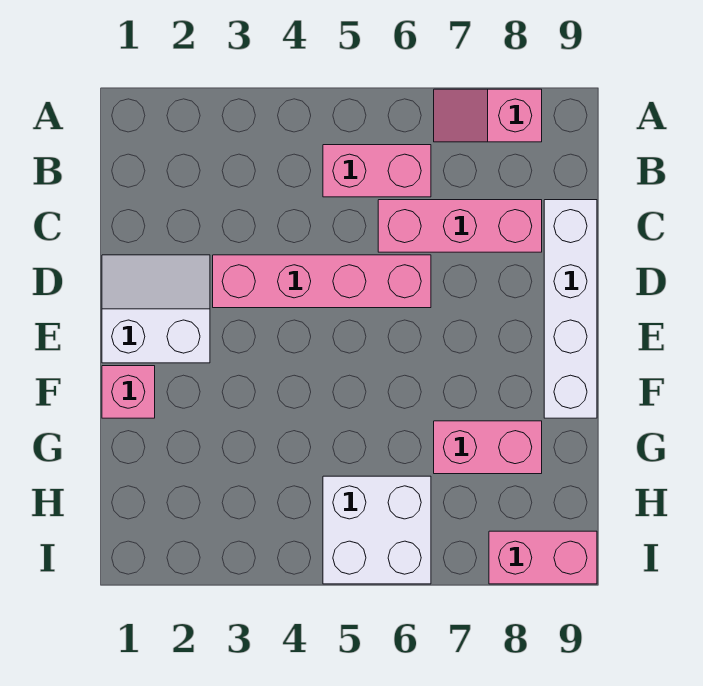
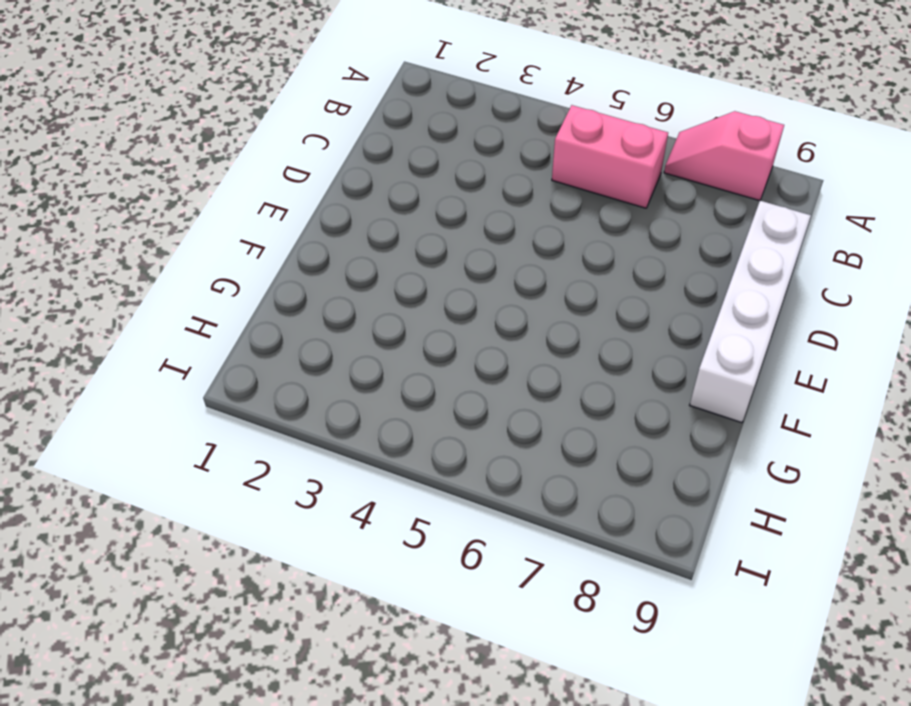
none -> pink brick C6:C8 level 1
none -> white slope D1:E2 level 1 top E

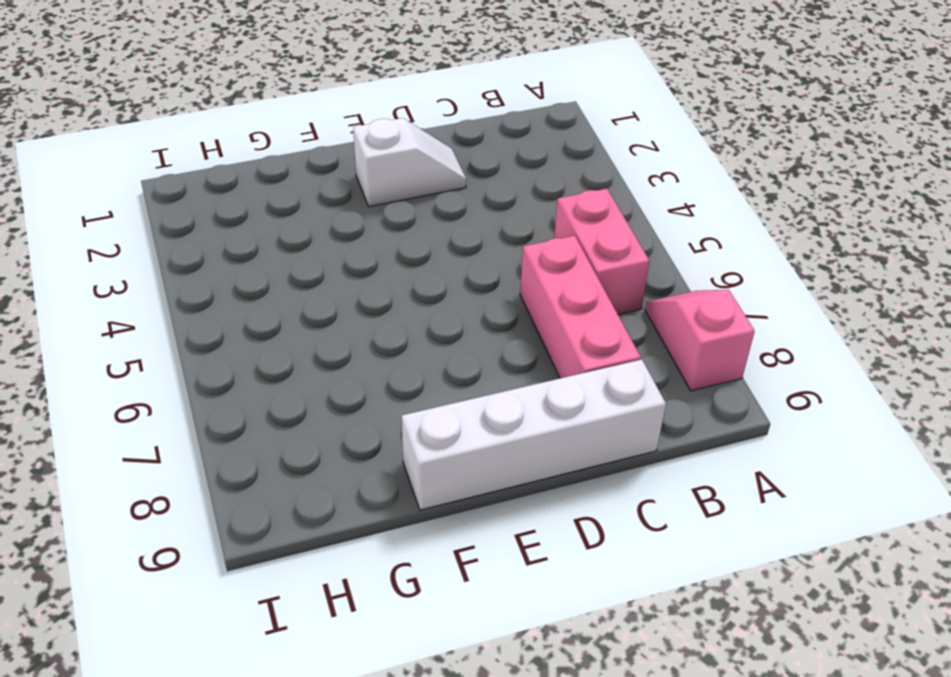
white slope D2:E2 level 1 top E -> white slope D1:E2 level 1 top E
none -> pink brick D3:D6 level 1
none -> pink brick F1 level 1

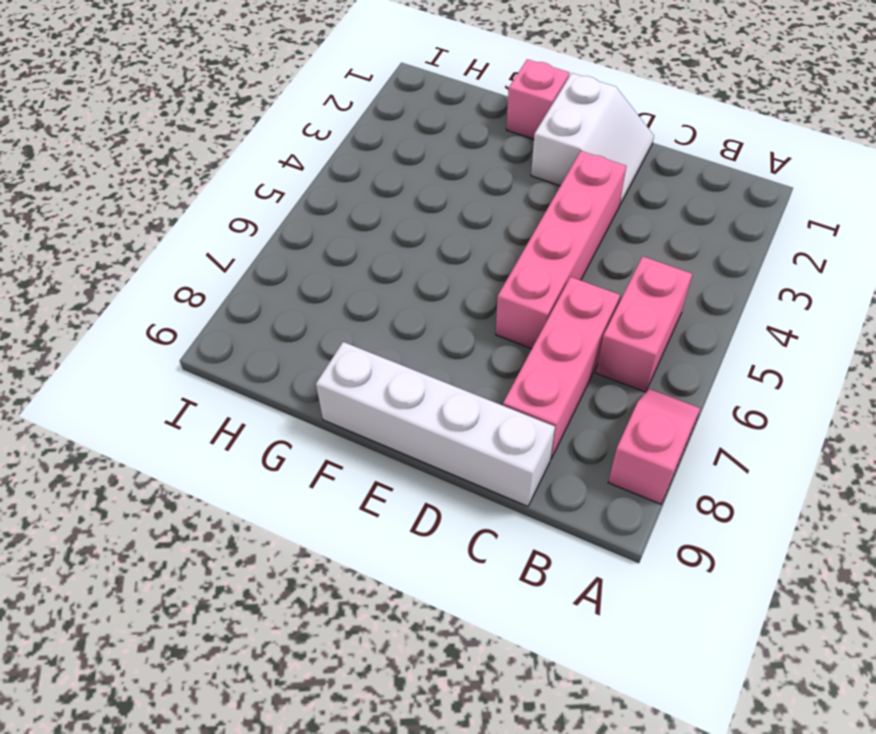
none -> pink brick G7:G8 level 1
none -> white brick H5:I6 level 1

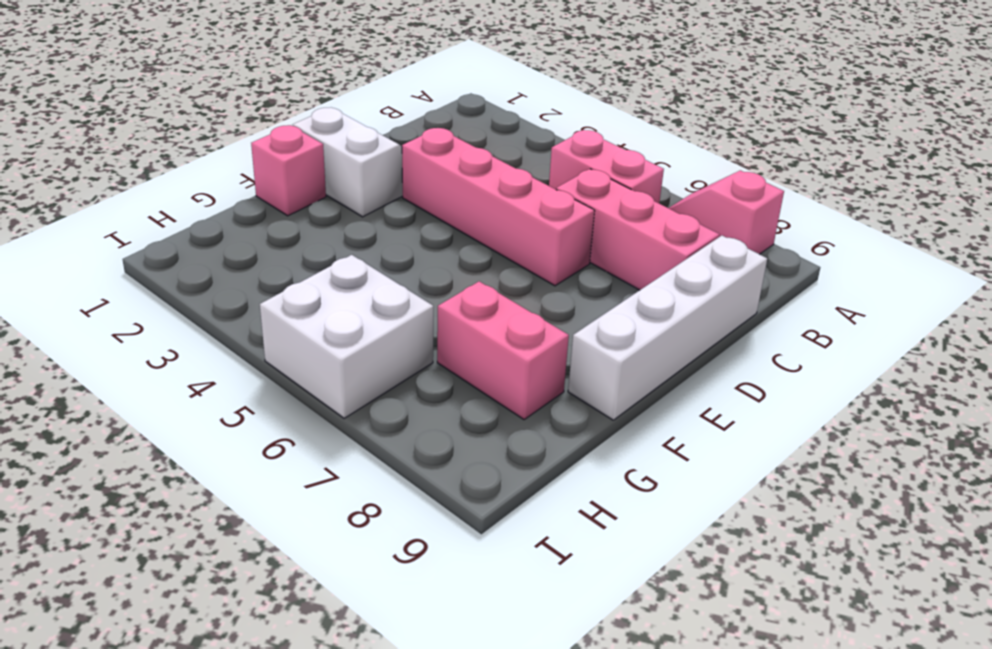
none -> pink brick I8:I9 level 1

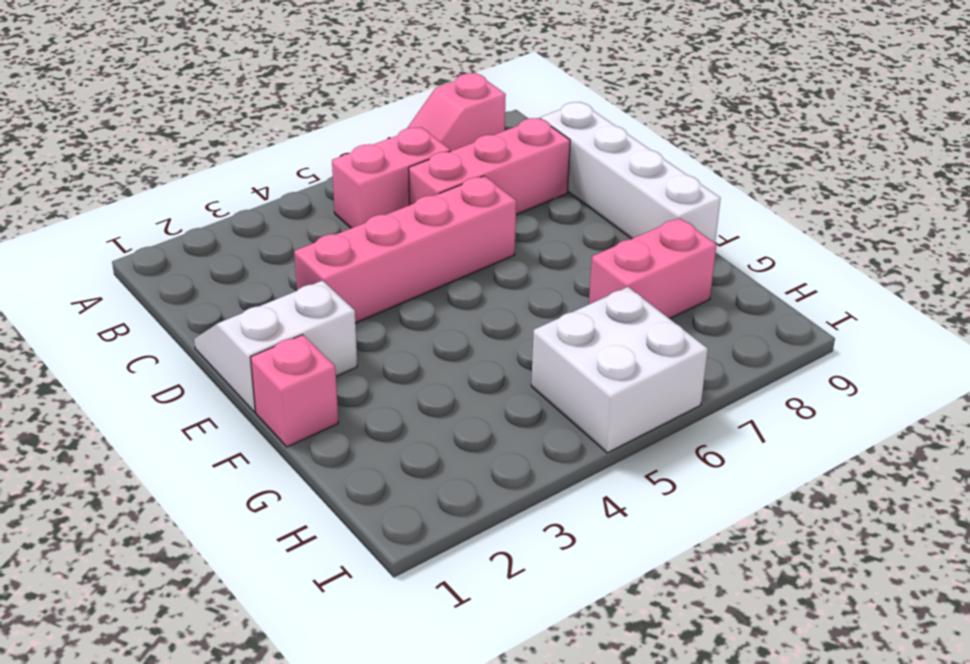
none -> pink brick I8:I9 level 1

